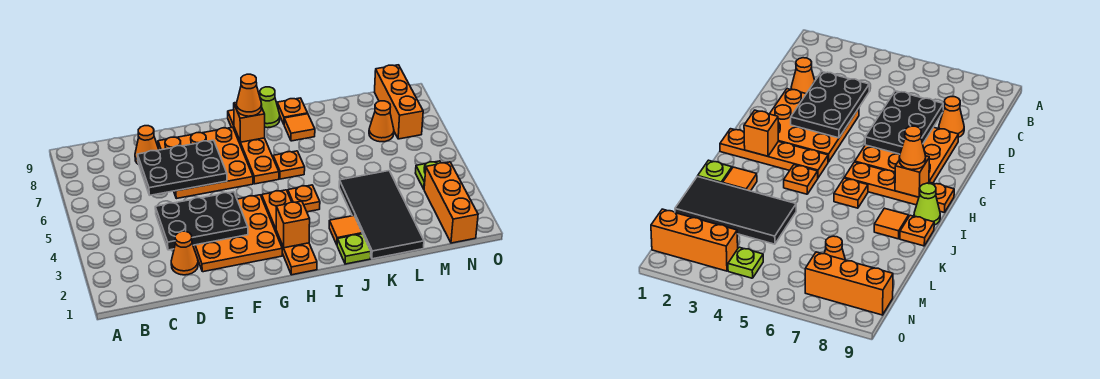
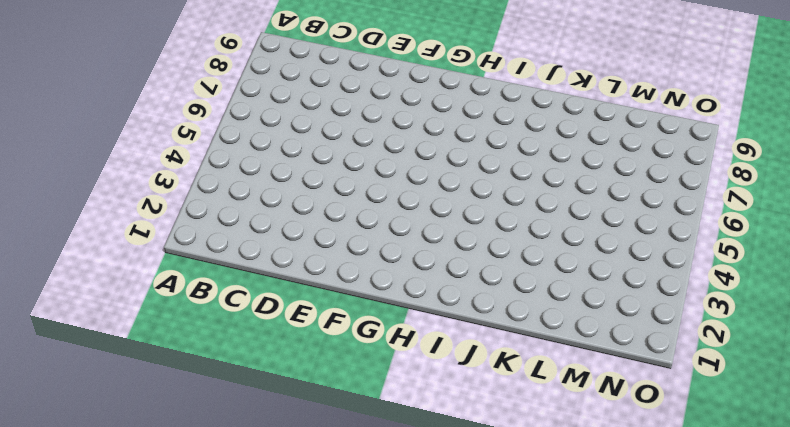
none -> orange cone D2 level 1
none -> orange cone D8 level 1
none -> orange plate E2:G4 level 1

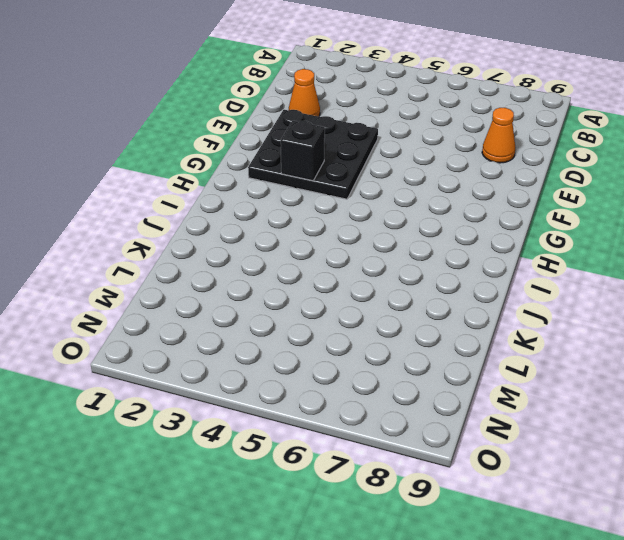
black plate E2:G4 level 1 -> orange plate E2:G4 level 1
black brick G3 level 2 -> none
none -> orange plate E6:G8 level 1
none -> orange plate H1:H4 level 1
none -> orange plate H6:H9 level 1

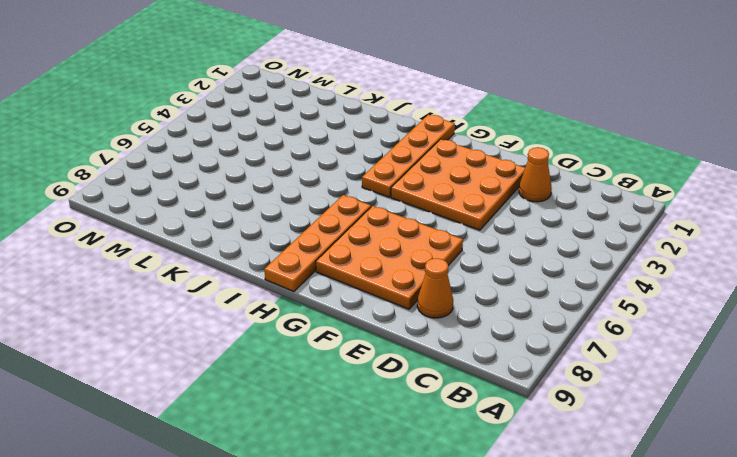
none -> orange plate I4 level 1
none -> orange plate I6 level 1
none -> lime cone I9 level 1

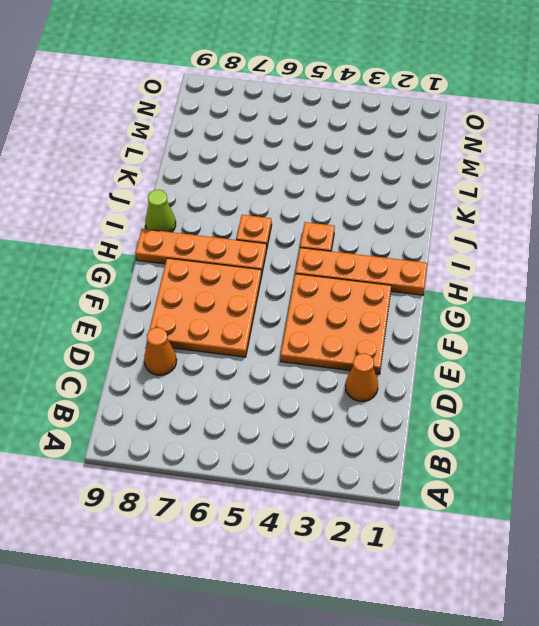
none -> lime plate J1 level 1
none -> orange tile J2 level 1
none -> orange tile J8 level 1

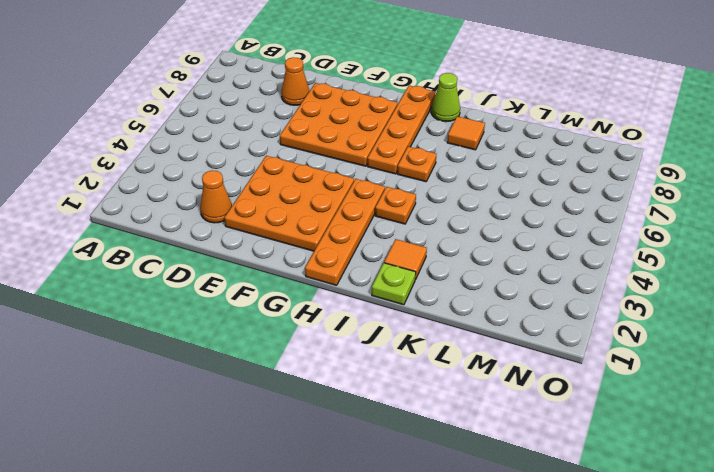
none -> orange plate J9 level 1
none -> black tile K1:L4 level 1
none -> orange cone M7 level 1

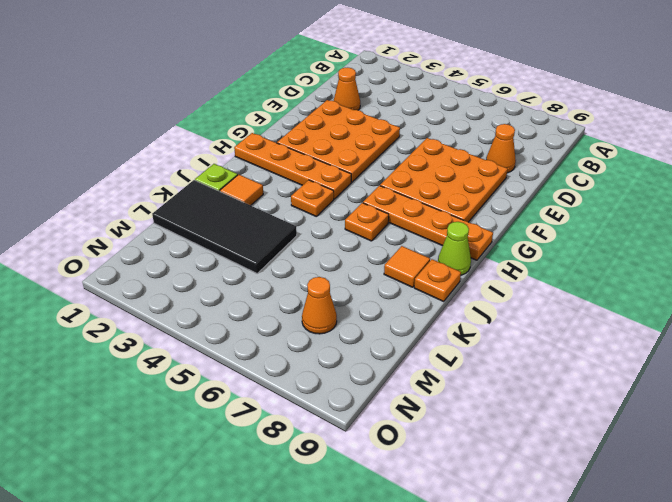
none -> orange brick N1:N3 level 1
none -> lime plate N4 level 1
none -> orange brick N7:N9 level 1

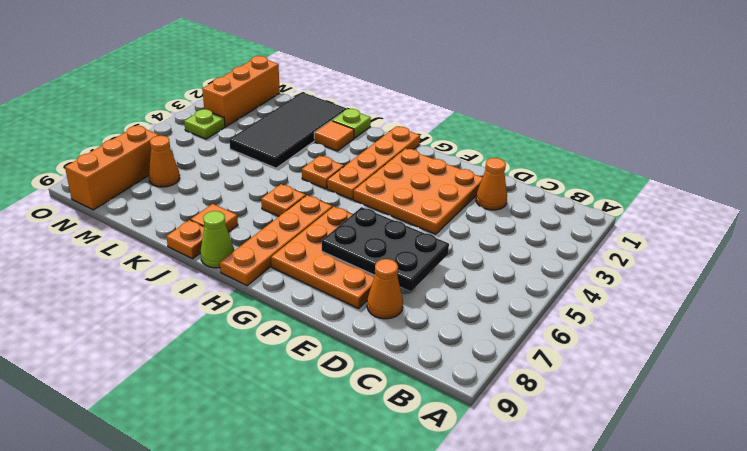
none -> black plate D3:F4 level 2
none -> orange brick H2 level 2
none -> orange brick H8 level 2

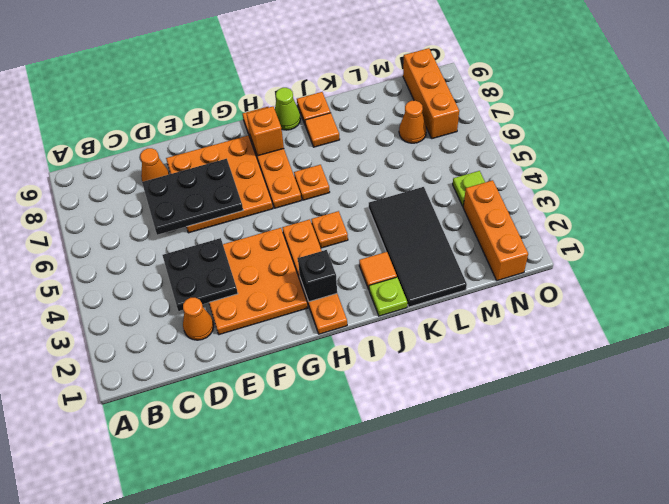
black plate D3:E4 level 2 -> black plate D3:F4 level 2
black brick H2 level 2 -> orange brick H2 level 2
none -> orange cone H8 level 3

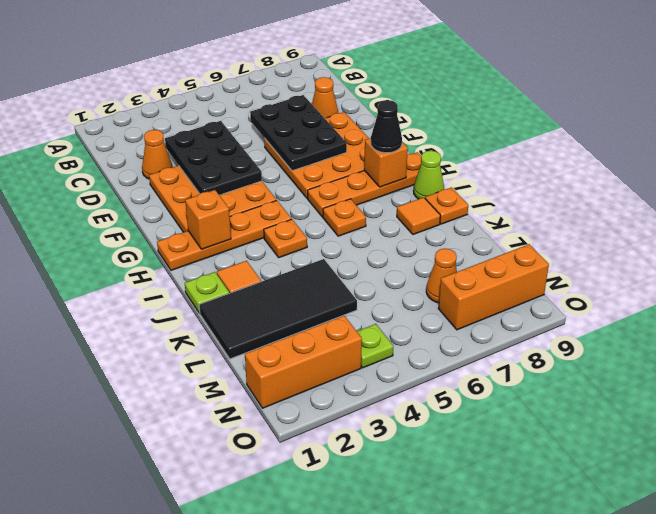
black cone H8 level 3 -> orange cone H8 level 3

